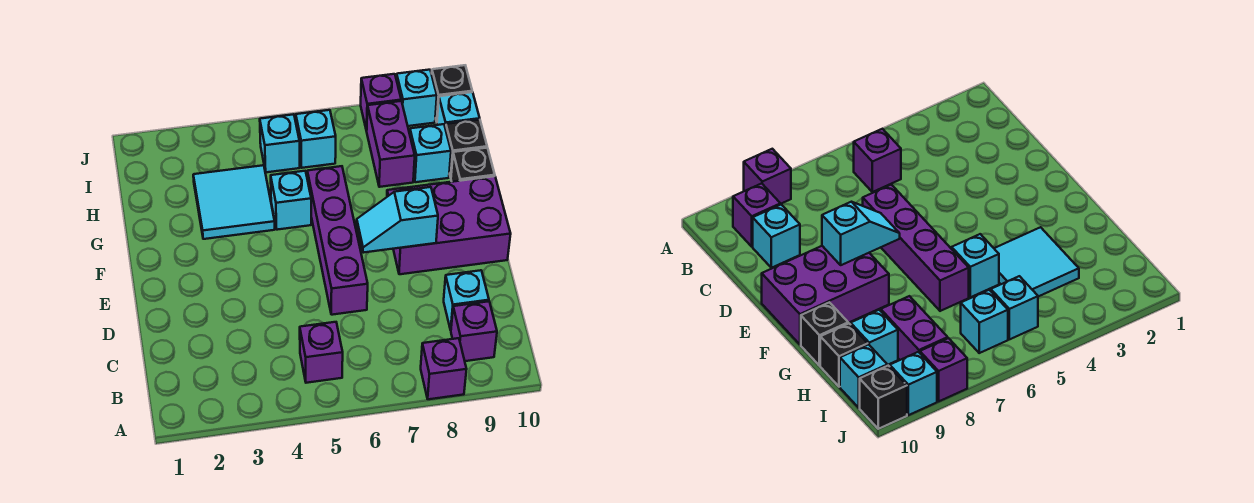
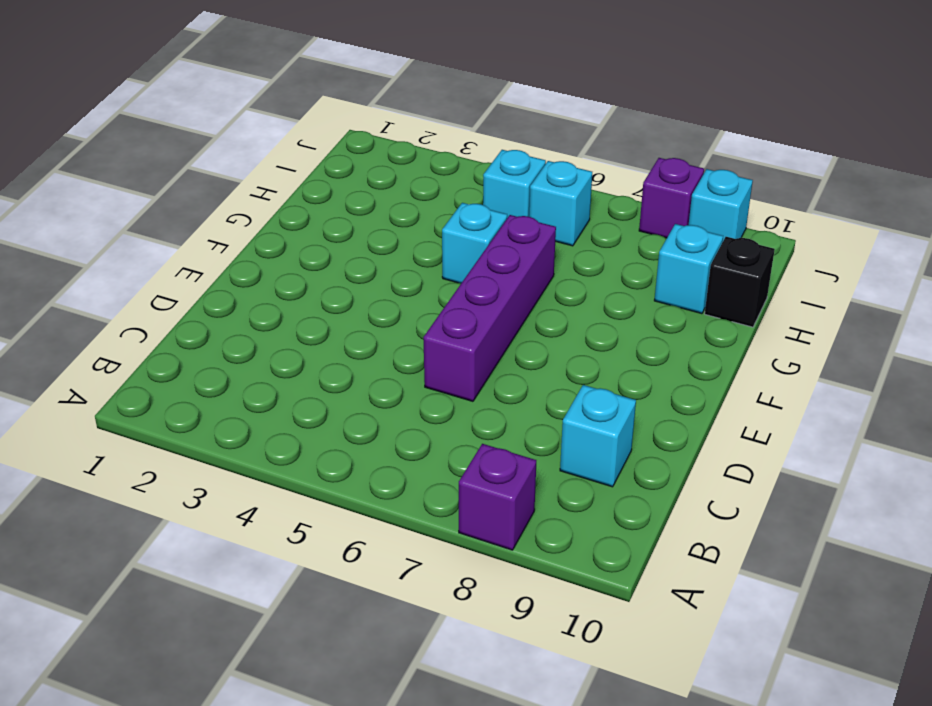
none -> purple brick B5 level 1
none -> purple brick B9 level 1
none -> purple brick E8:F10 level 1

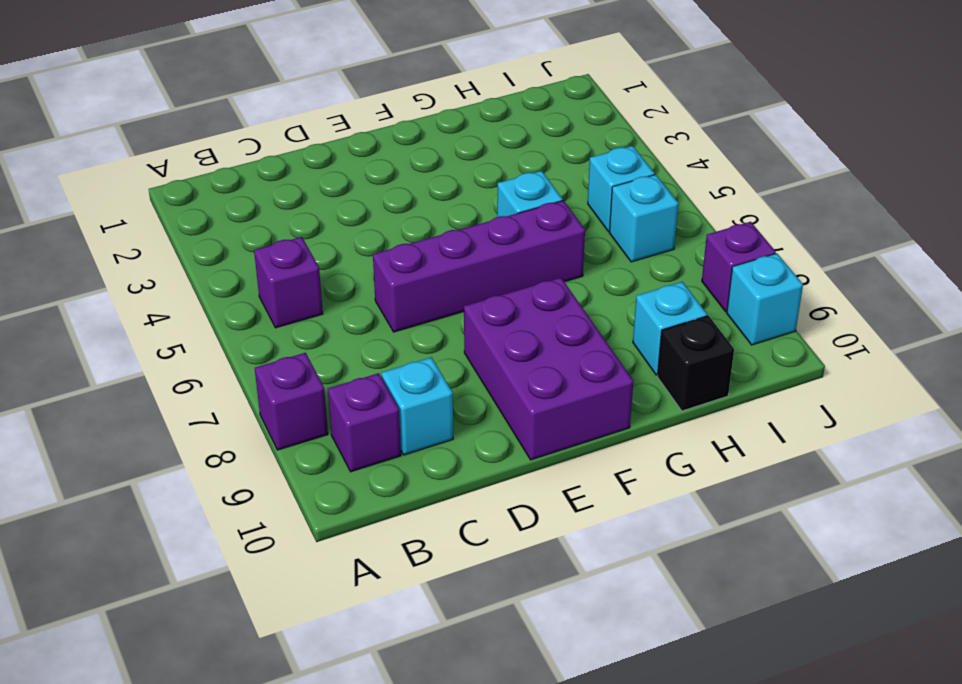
none -> cyan tile G3:H4 level 1
none -> black brick G10 level 1
none -> purple brick H8:I8 level 1

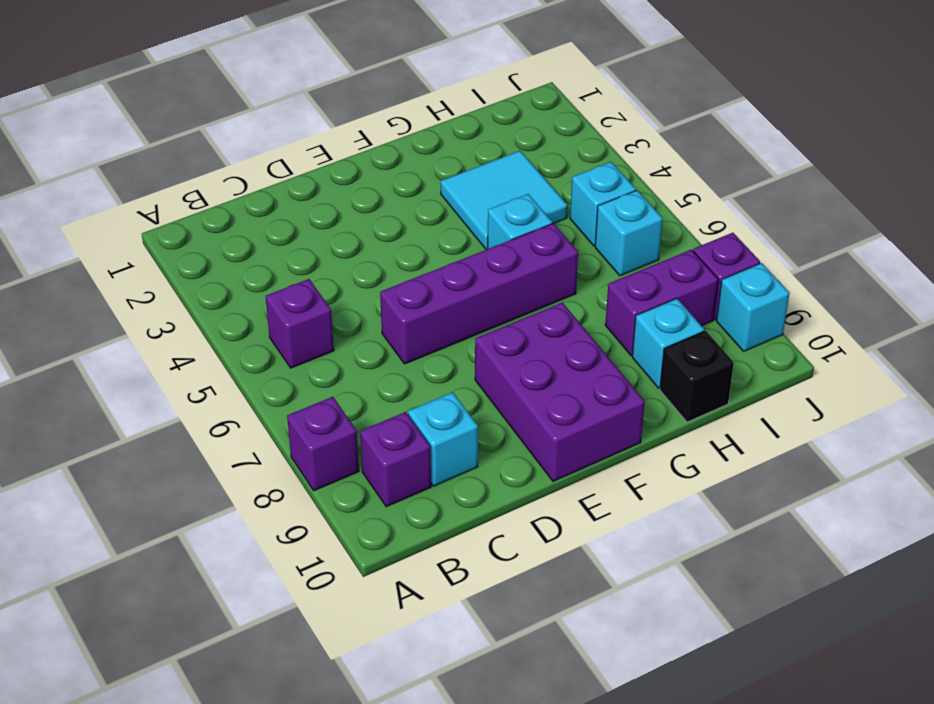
none -> black brick G10 level 1
none -> cyan brick I10 level 1
none -> black brick J10 level 1

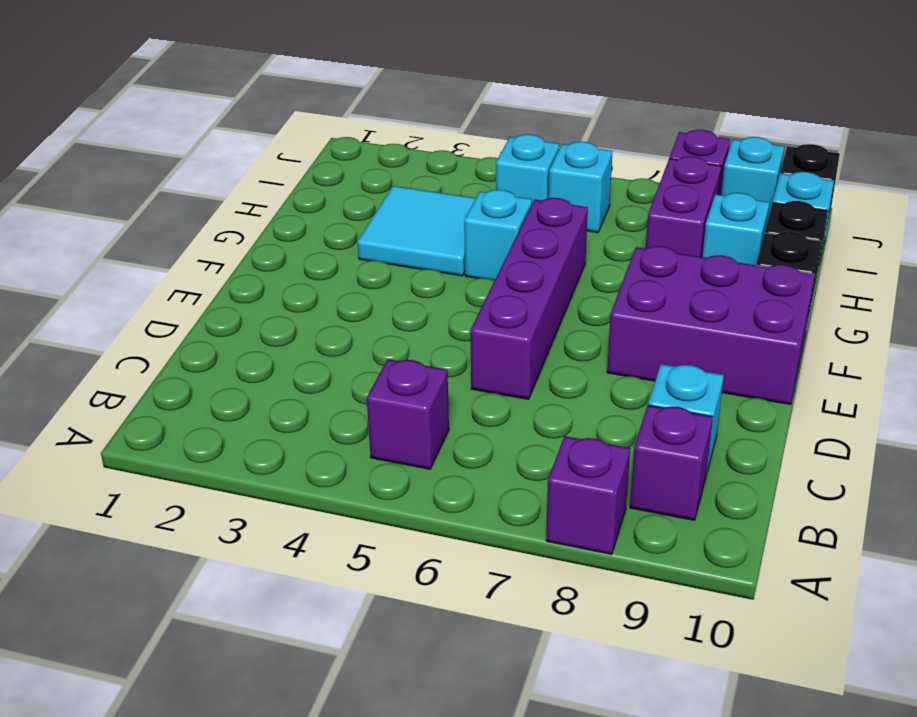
none -> cyan slope E7:E8 level 2 top 8

